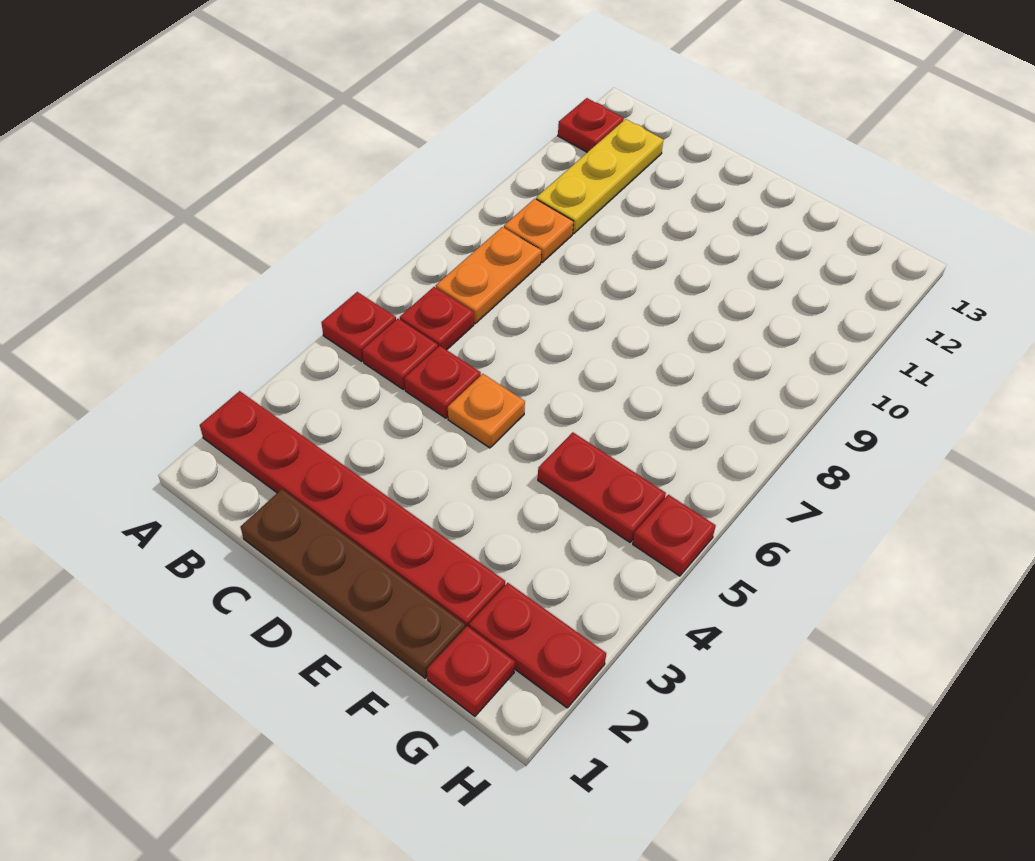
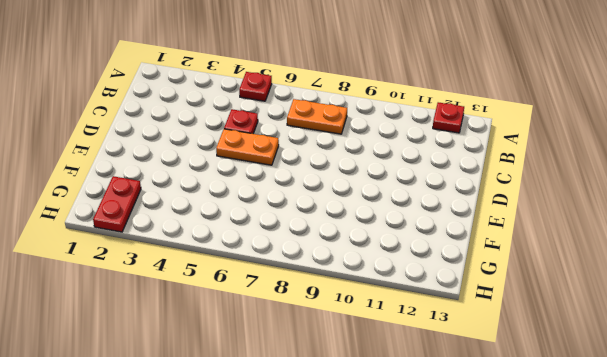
orange plate D5:D6 level 1 -> orange plate D5 level 1
none -> red plate A2:F2 level 1
none -> red plate B5 level 1
none -> red plate B6 level 1

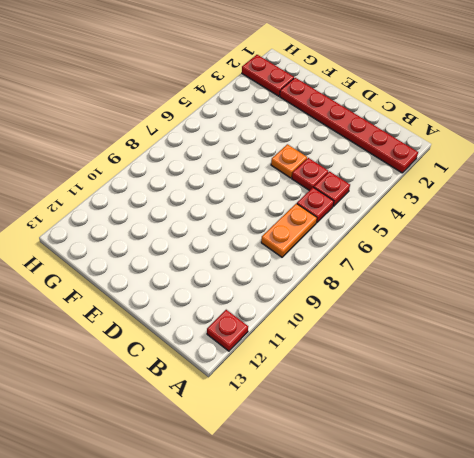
none -> red plate A5 level 1
none -> orange plate B9 level 1
none -> yellow plate B10:B12 level 1

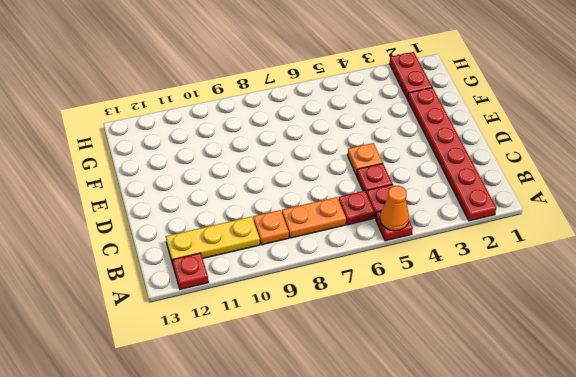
orange cone A5 level 2 -> none
none -> brown plate C1:F1 level 1
none -> red plate F5:G5 level 1
none -> red plate G1 level 1

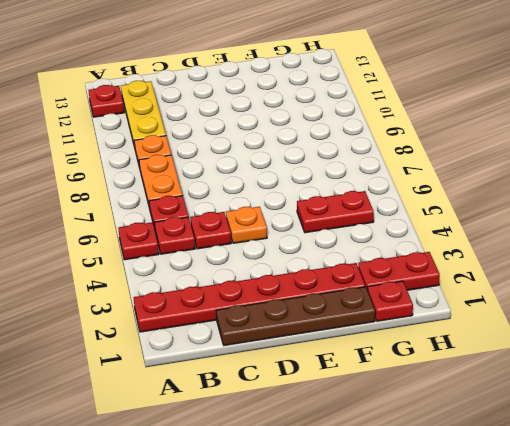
none -> red plate H5 level 1

